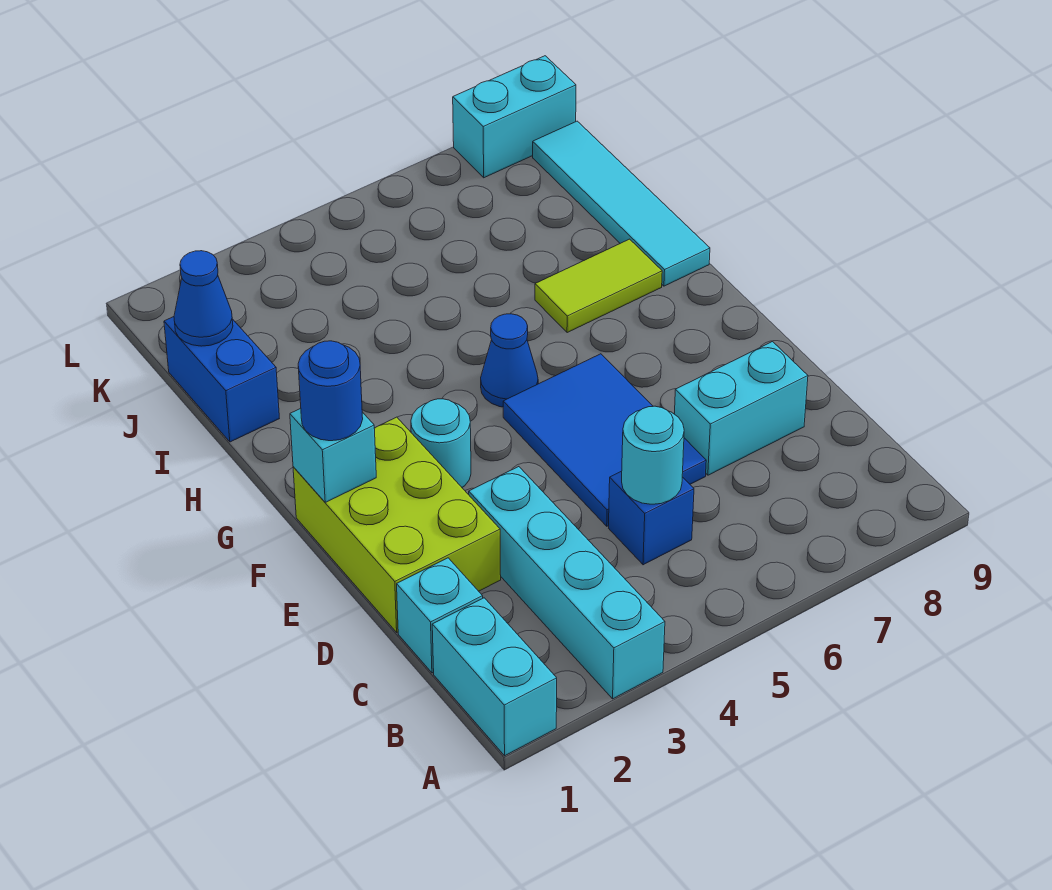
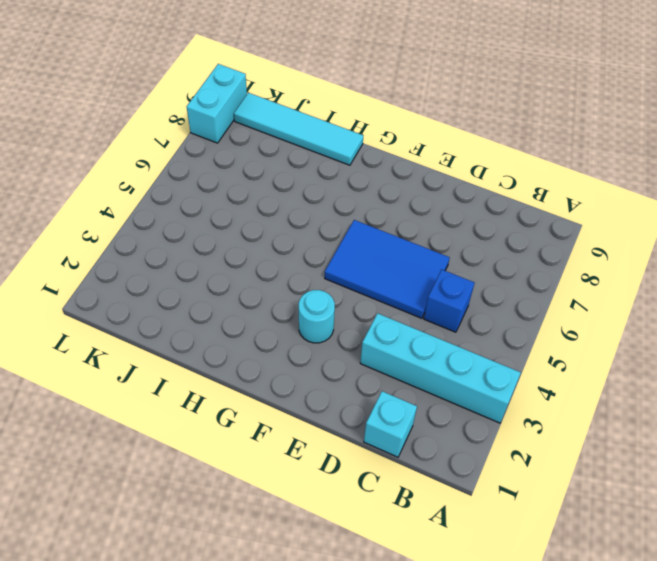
none -> cyan brick A1:B1 level 1
none -> lime brick D1:F2 level 1
none -> cyan brick D7:D8 level 1

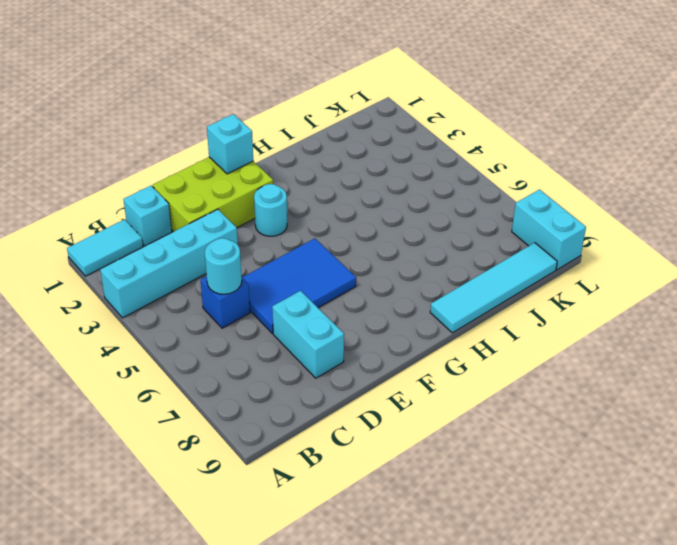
cyan tile A1:B1 level 1 -> cyan brick A1:B1 level 1
none -> blue cone G5 level 1
none -> lime tile H7:H8 level 1
none -> blue brick I1:J1 level 1

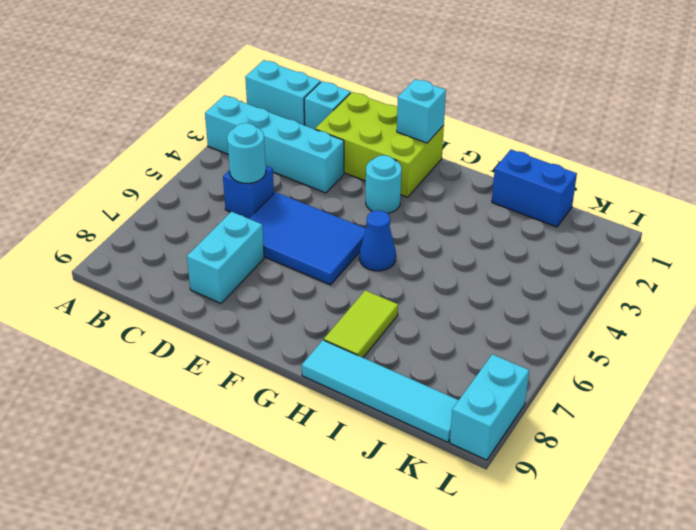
none -> blue cone J1 level 2
none -> blue round brick F1 level 3

